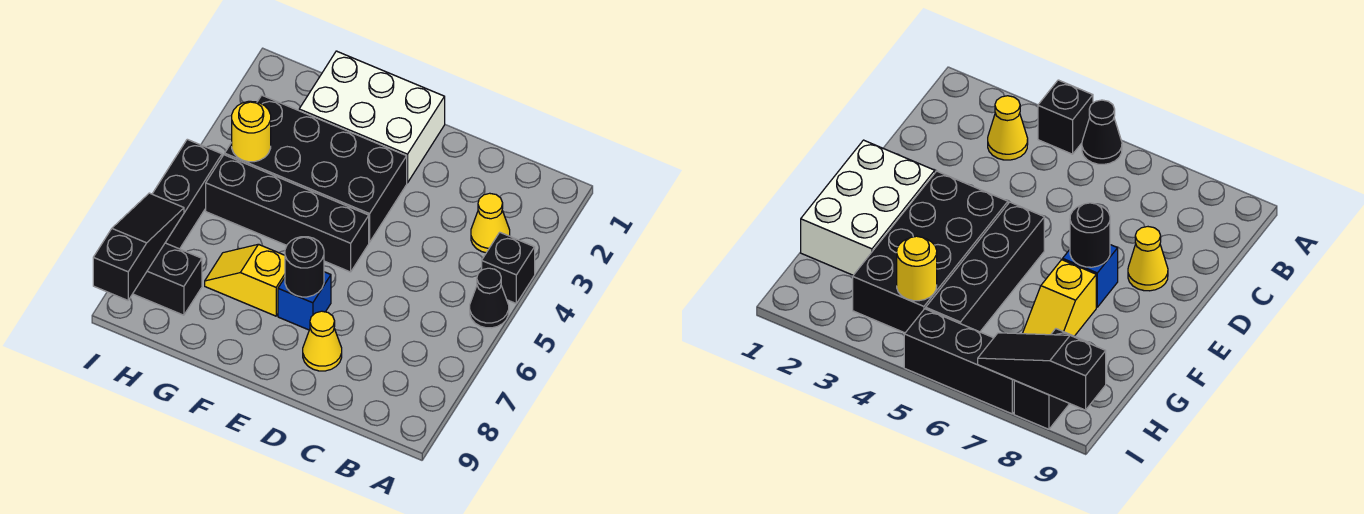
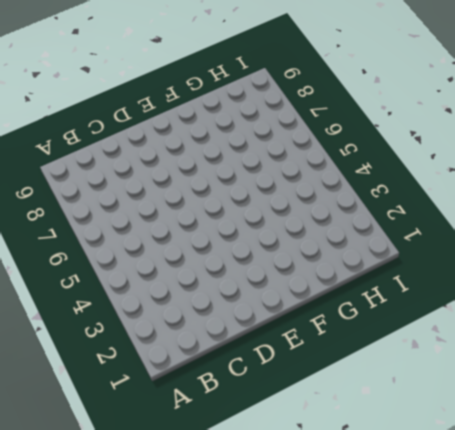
none -> black brick A4 level 1
none -> black cone A5 level 1
none -> yellow cone B3 level 1

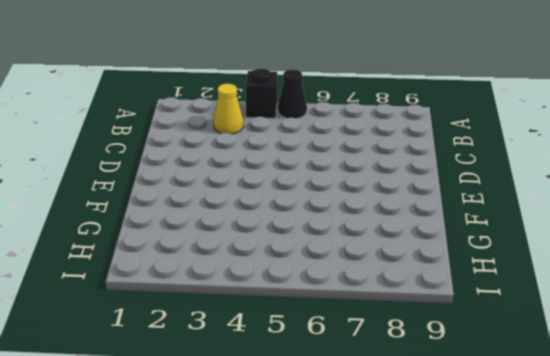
none -> yellow cone D8 level 1
none -> white brick E1:G2 level 1
none -> black brick E3:H4 level 1

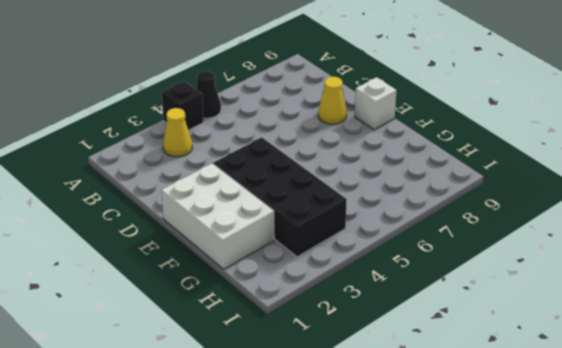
white brick E9 level 1 -> none
none -> black brick E5:H5 level 1
none -> blue brick E7 level 1
none -> yellow slope F7:G7 level 1 top F

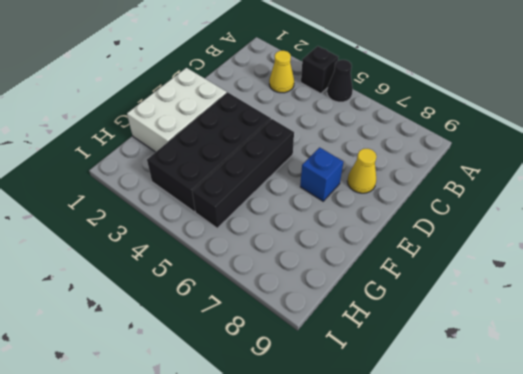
none -> yellow slope F7:G7 level 1 top F
none -> black brick H8:I8 level 1
none -> black brick I5:I7 level 1

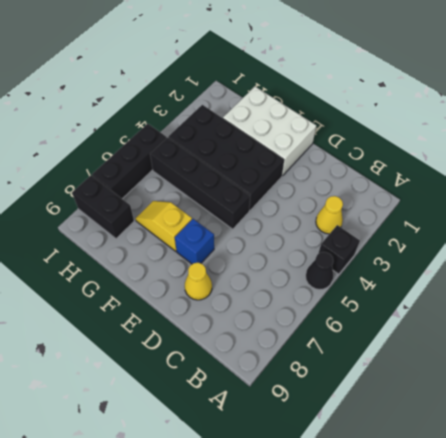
none -> black round brick E7 level 2
none -> yellow round brick H4 level 2
none -> black slope I7:I9 level 2 top 9

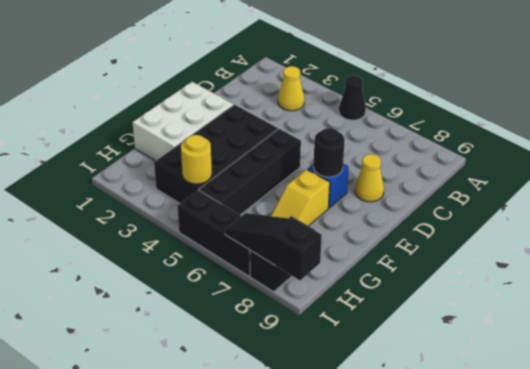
none -> black brick A4 level 1

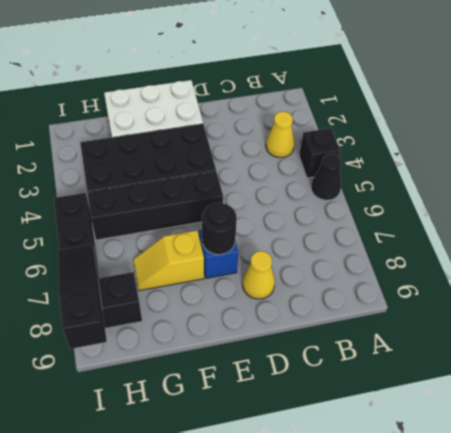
none -> yellow round brick H4 level 2

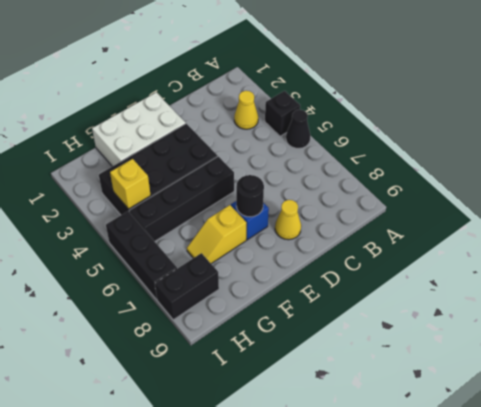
yellow brick H4 level 2 -> yellow round brick H4 level 2
none -> black slope I7:I9 level 2 top 9

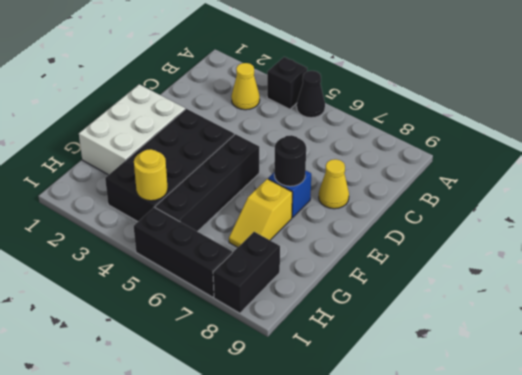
none -> black slope I7:I9 level 2 top 9

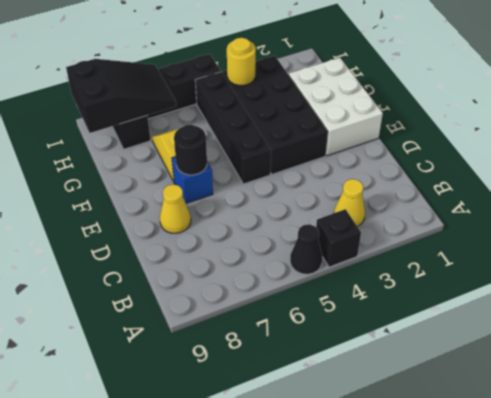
black slope H7:I9 level 2 top 9 -> black slope I7:I9 level 2 top 9

